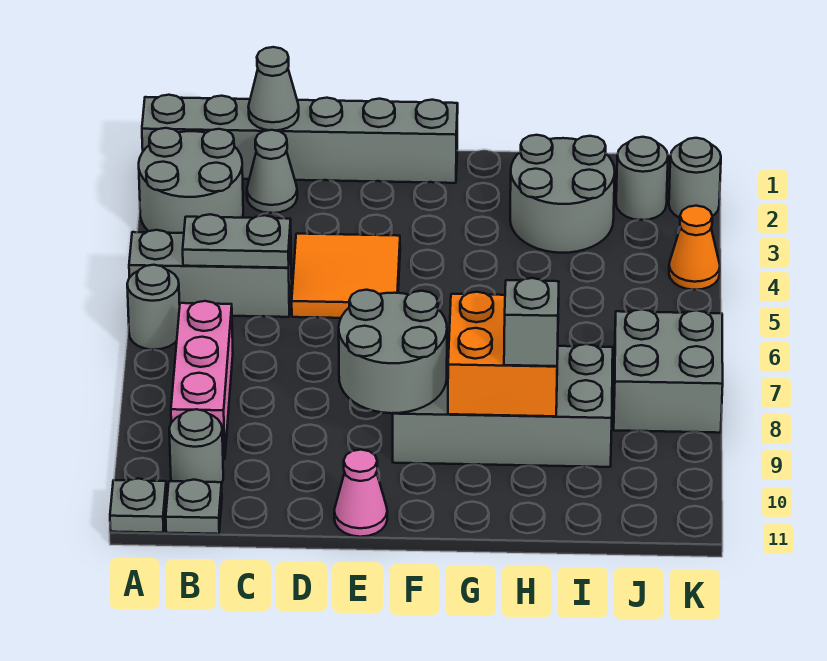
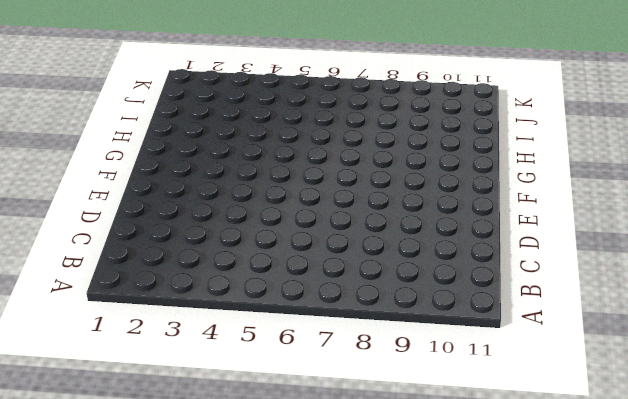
none -> grey brick A1:F1 level 1
none -> grey round brick A2:B3 level 1
none -> grey brick A5:C5 level 1

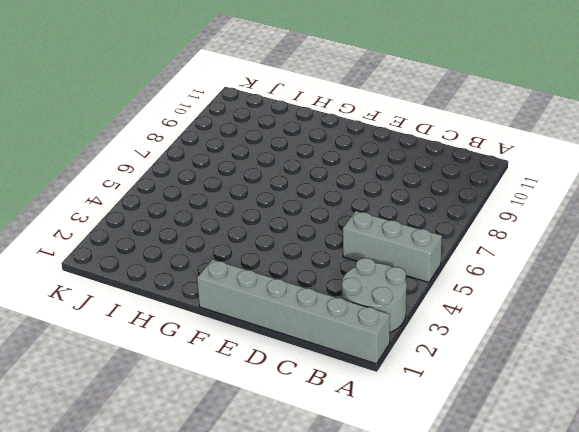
none -> grey round brick A6 level 1
none -> grey plate A11 level 1
none -> pink brick B7:B9 level 1

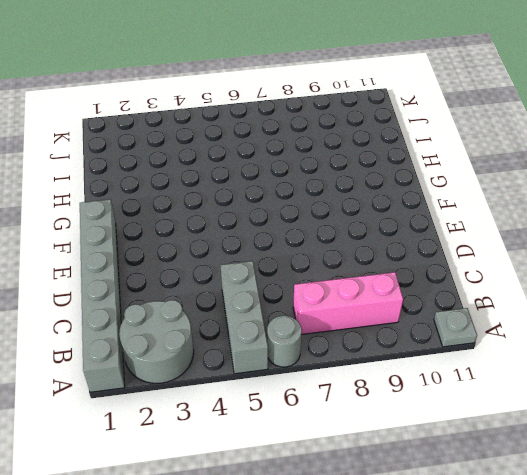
none -> grey round brick B10 level 1
none -> grey plate B11 level 1
none -> grey cone C2 level 1

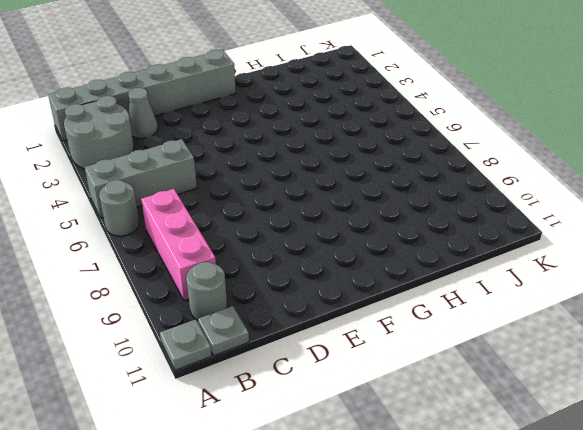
none -> orange tile D4:E5 level 1
none -> pink cone E11 level 1
none -> grey brick F8:I9 level 1

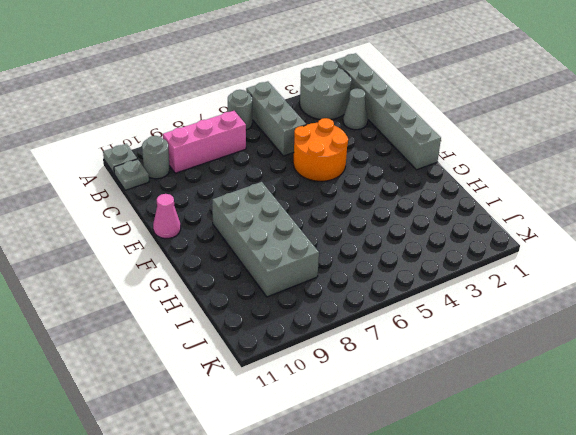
orange round brick D4:E5 level 1 -> orange tile D4:E5 level 1
none -> grey round brick H2:I3 level 1
none -> grey round brick J2 level 1
none -> grey brick J7:K8 level 1

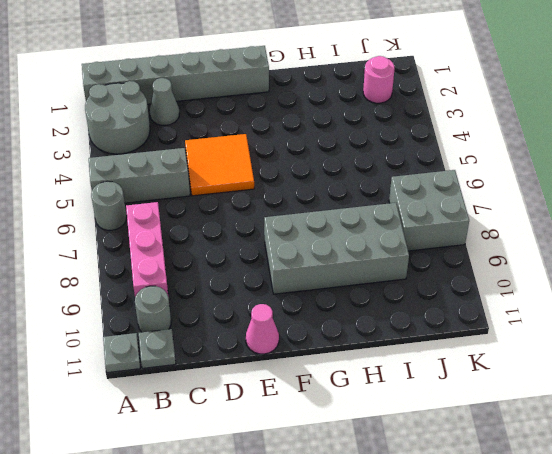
pink round brick J2 level 1 -> grey round brick J2 level 1
none -> grey round brick H2:I3 level 1
none -> grey round brick K2 level 1
none -> orange cone K4 level 1

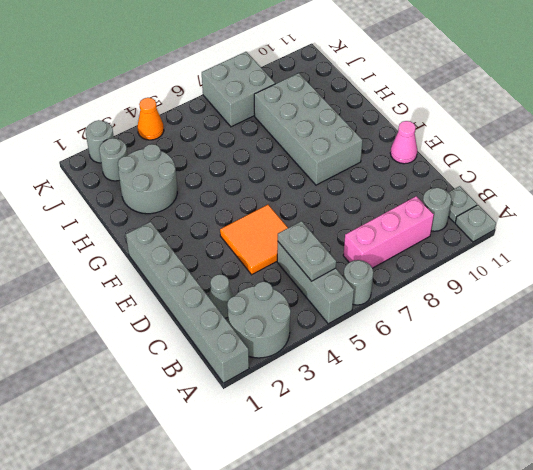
none -> grey cone C1 level 2
none -> grey round brick E8:F9 level 2
none -> orange brick G8:H9 level 2

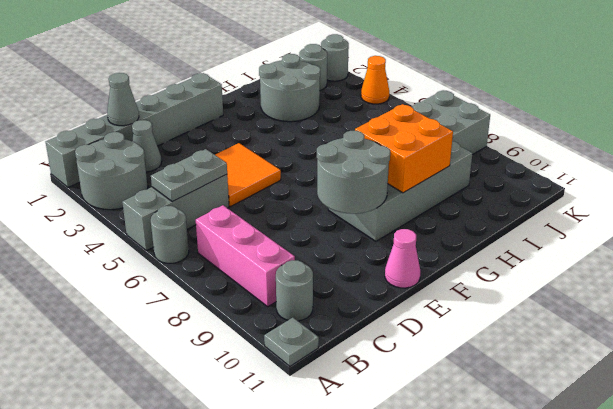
none -> grey plate B11 level 1
none -> grey brick H9 level 3

